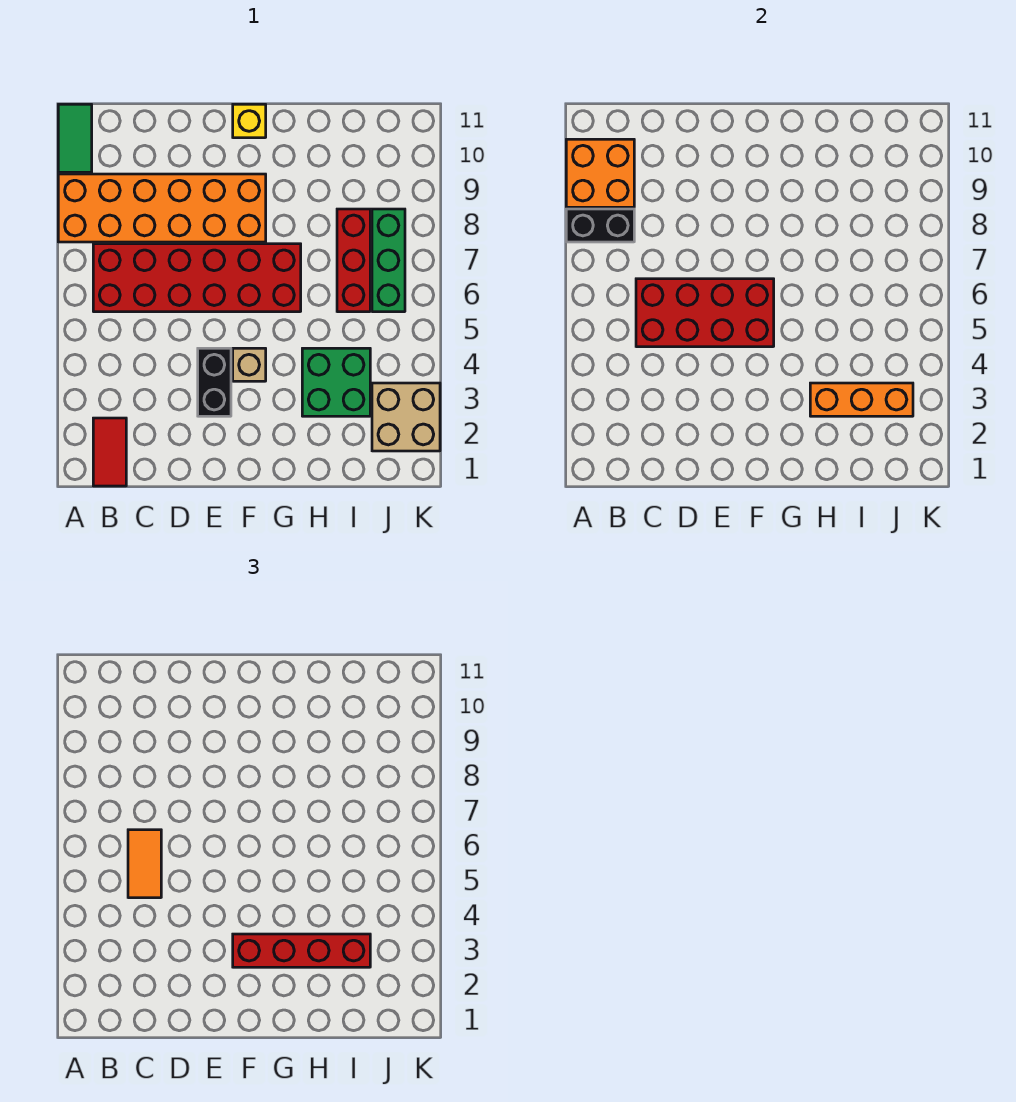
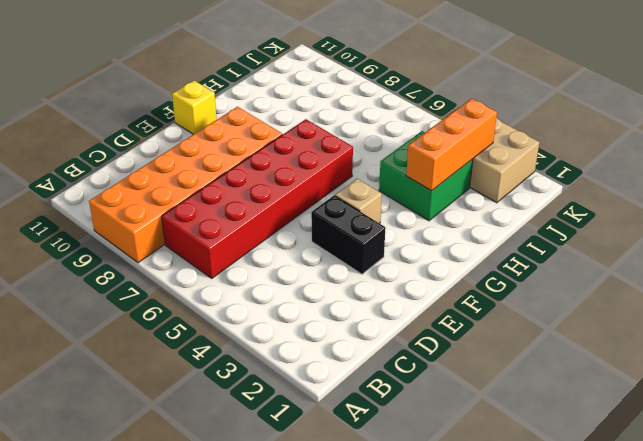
none -> green tile A10:A11 level 1
none -> red tile B1:B2 level 1
none -> red brick I6:I8 level 1

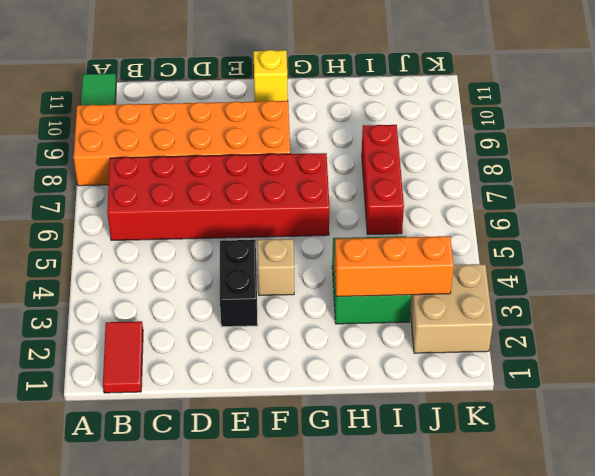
none -> green brick J6:J8 level 1
none -> black brick A8:B8 level 2
none -> orange brick A9:B10 level 2

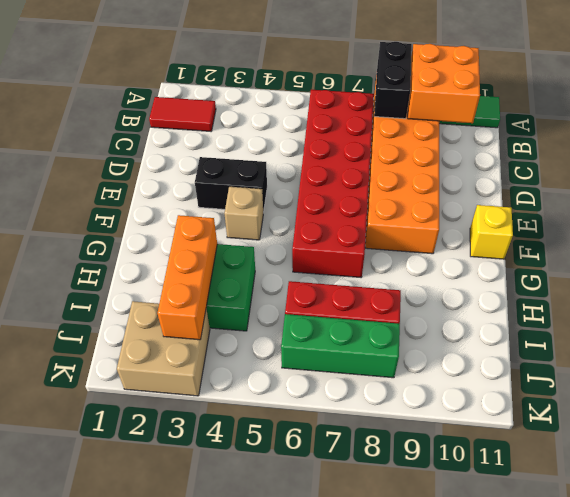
none -> red brick C5:F6 level 2
none -> orange tile C5:C6 level 3
none -> red brick F3:I3 level 3

